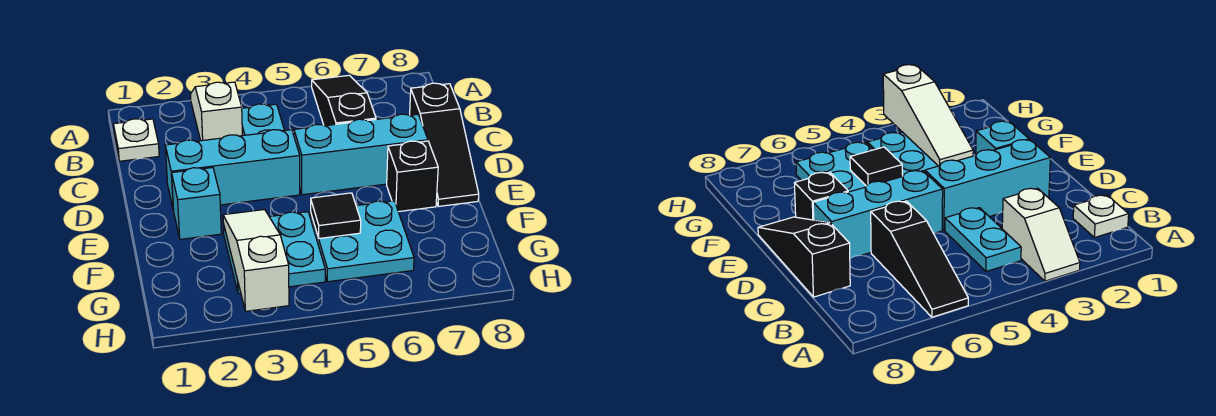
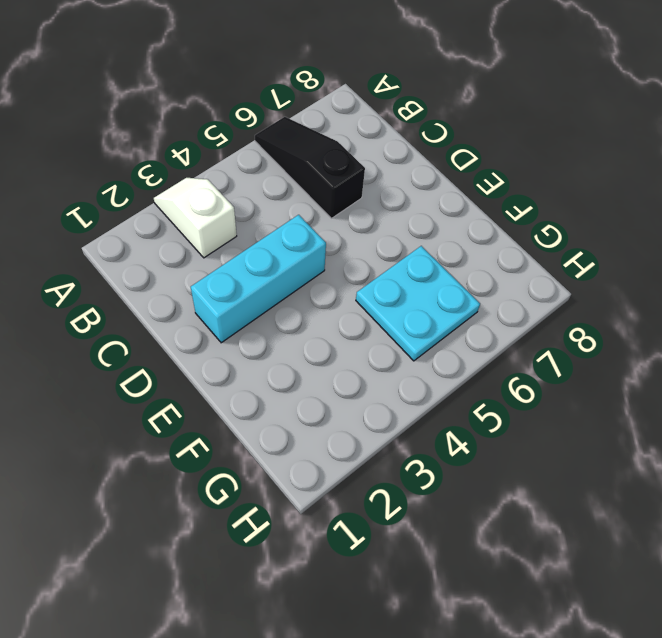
none -> white plate B1 level 1
none -> cyan plate B4:C4 level 1
none -> black slope C8:E8 level 1 top C

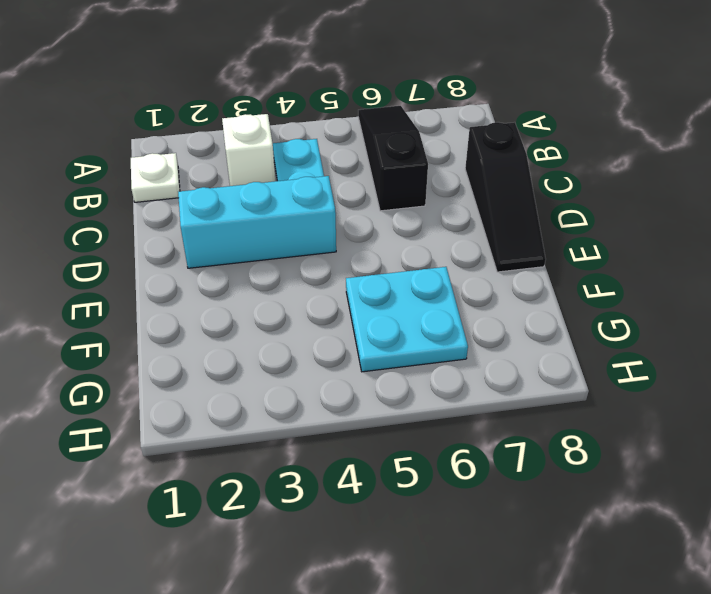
none -> cyan brick D5:D7 level 1
none -> cyan brick E2 level 1
none -> black brick E7 level 1

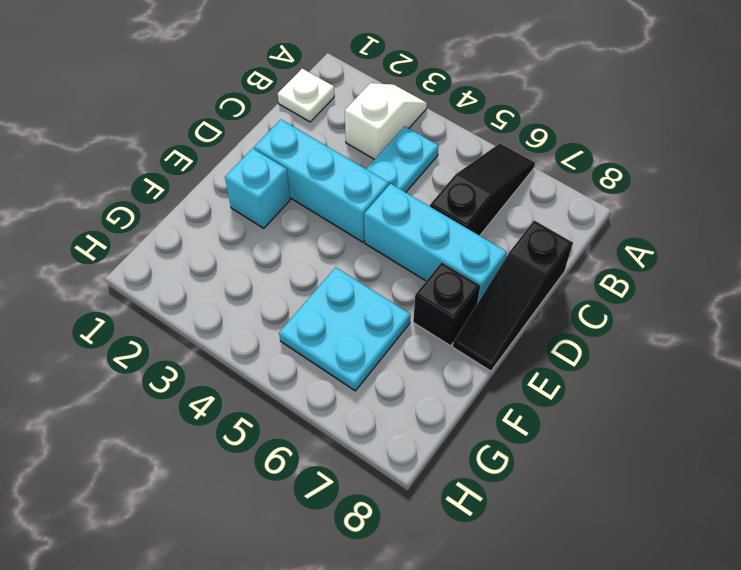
none -> cyan plate F3:G4 level 1
none -> white slope F3:H3 level 2 top H
none -> black tile F5 level 2

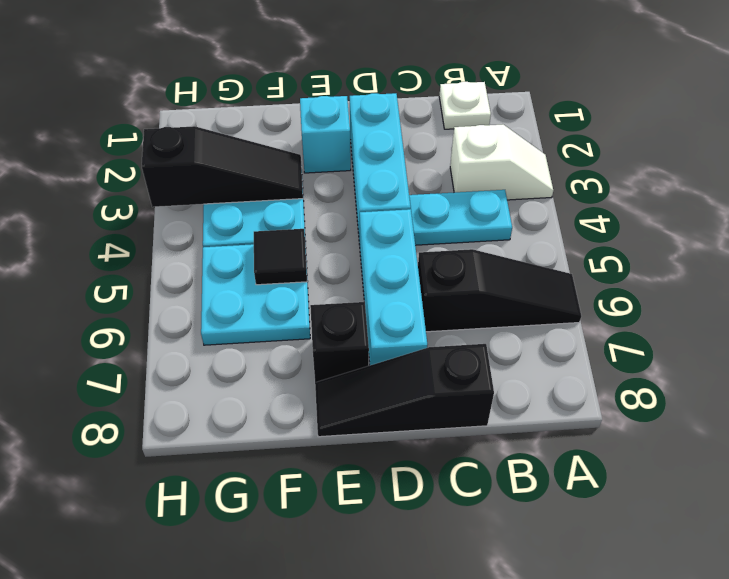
black slope F3:H3 level 2 top H -> white slope F3:H3 level 2 top H

